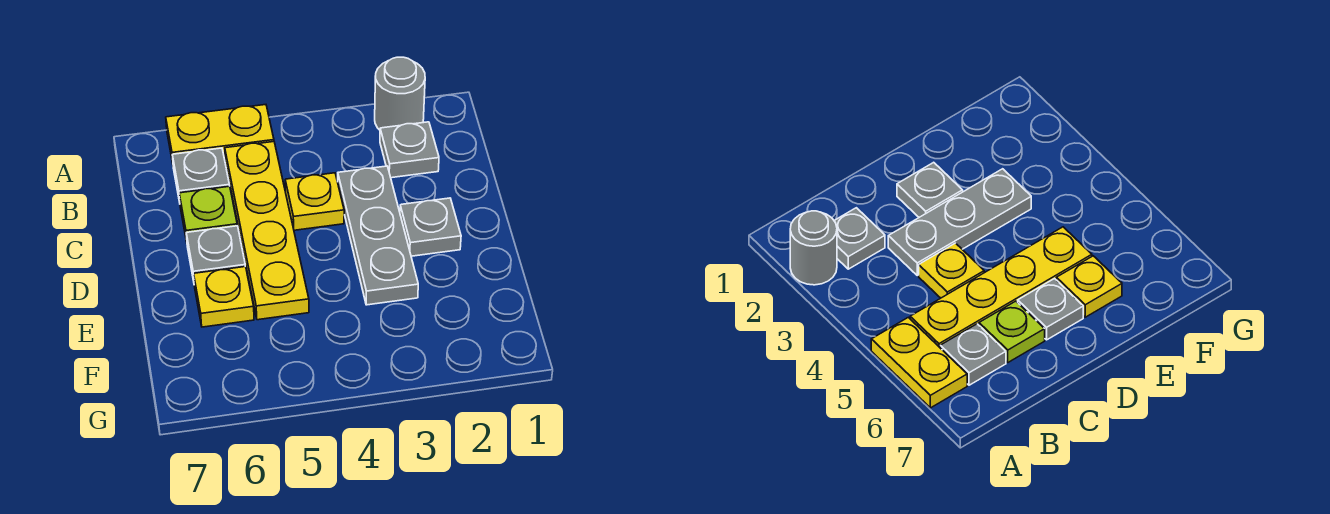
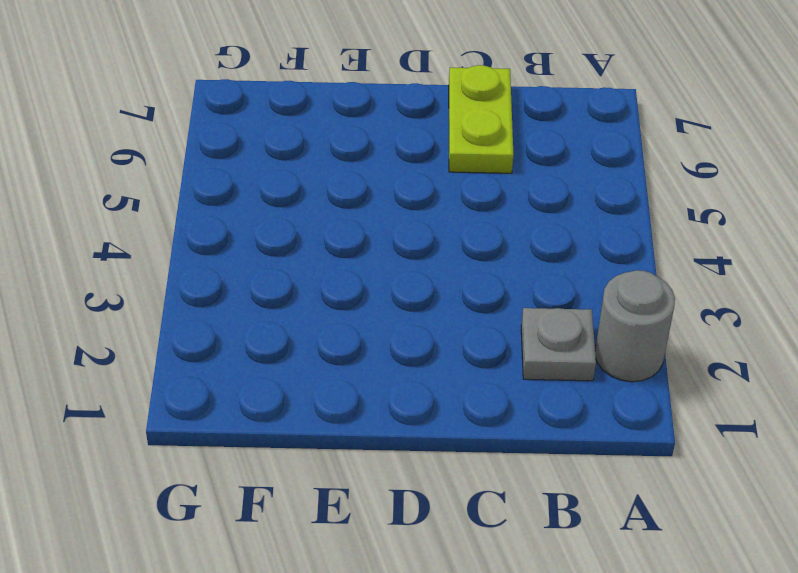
lime plate C6:C7 level 1 -> lime plate C6 level 1
none -> yellow plate A5:A6 level 1
none -> yellow plate B5:E5 level 1

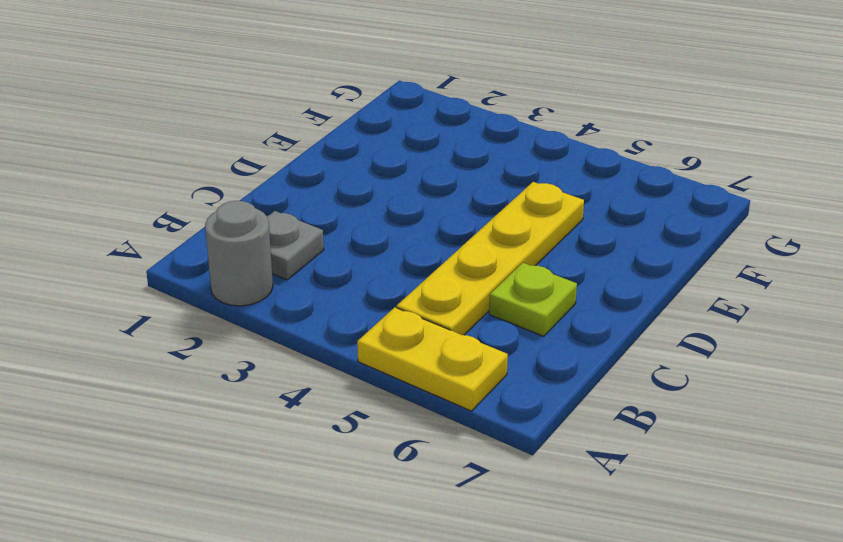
none -> grey plate B6 level 1
none -> grey plate C3:E3 level 1

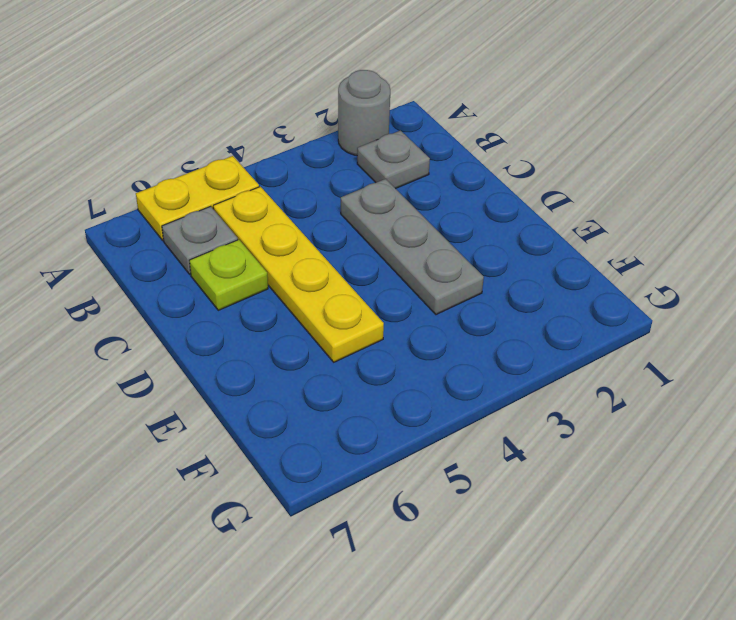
none -> yellow plate C4 level 1
none -> grey plate D2 level 1

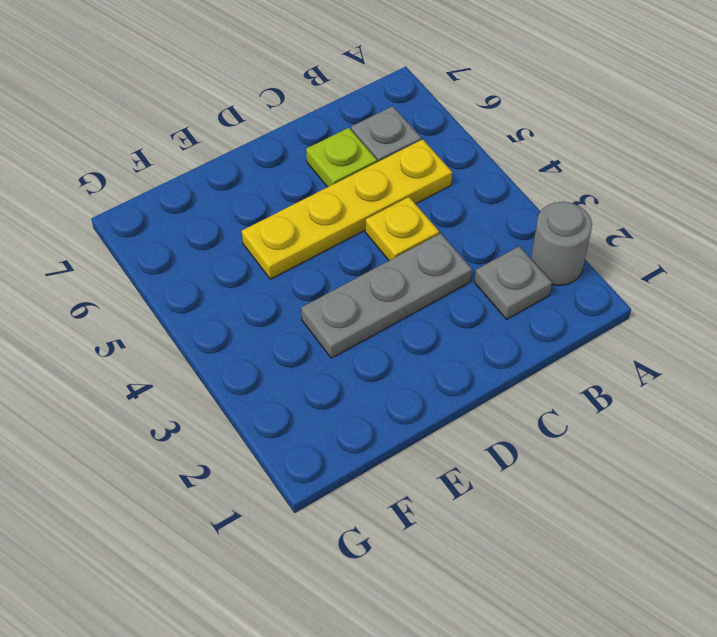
none -> yellow plate A5:A6 level 1
none -> grey plate D2 level 1

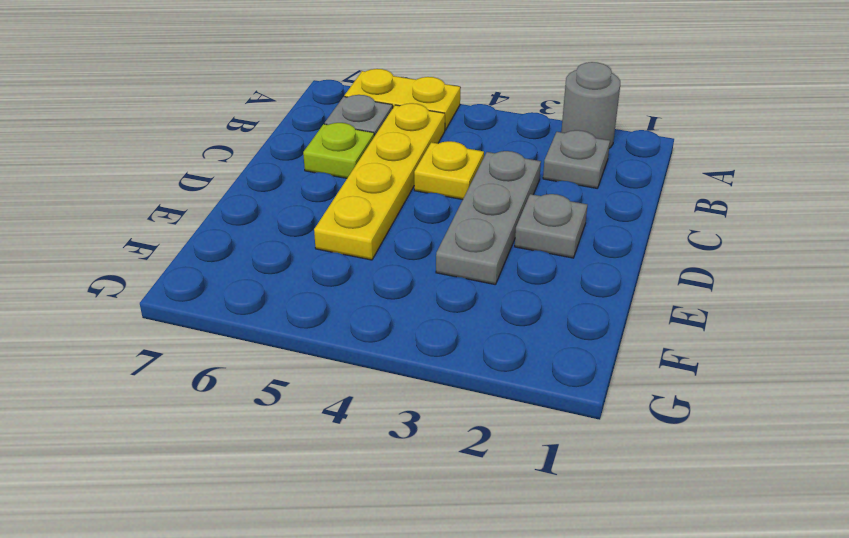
none -> grey plate D6 level 1
none -> yellow plate E6 level 1

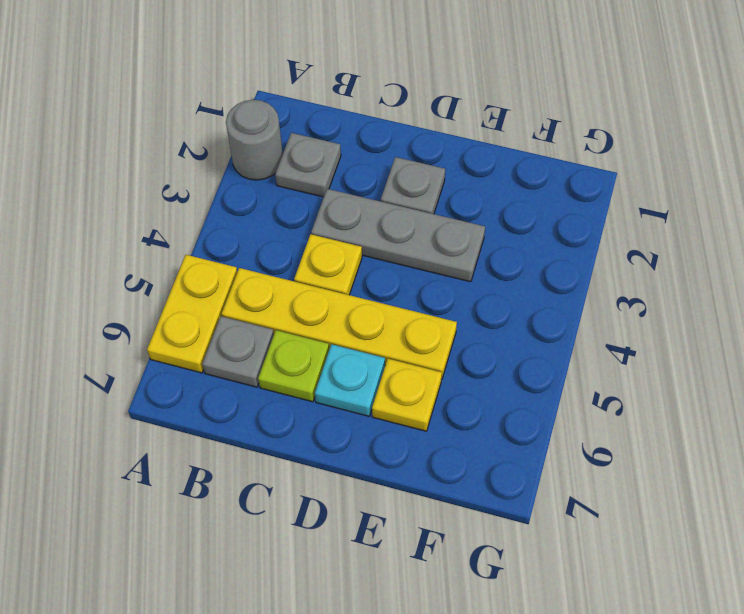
cyan plate D6 level 1 -> grey plate D6 level 1

